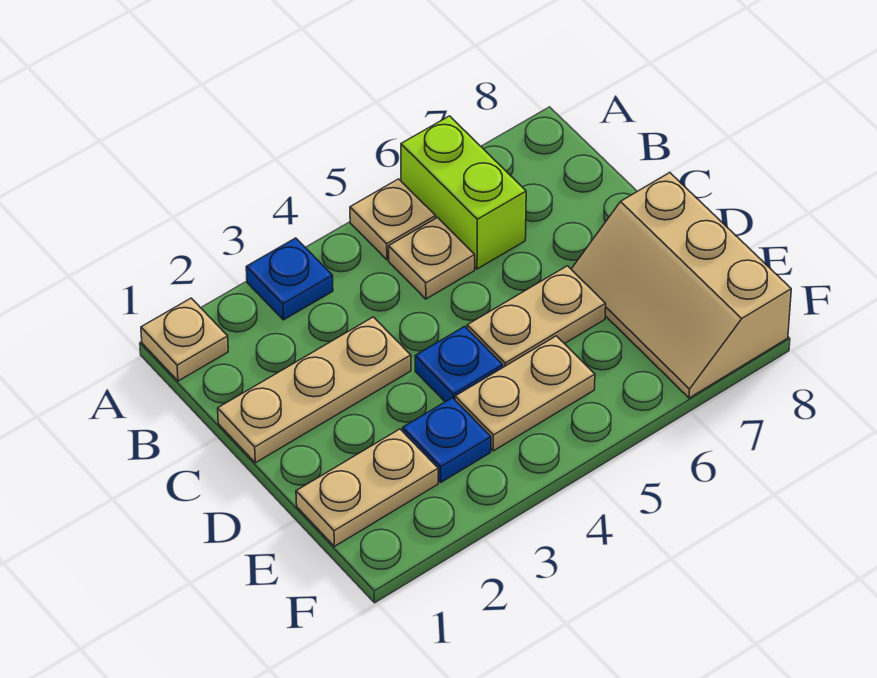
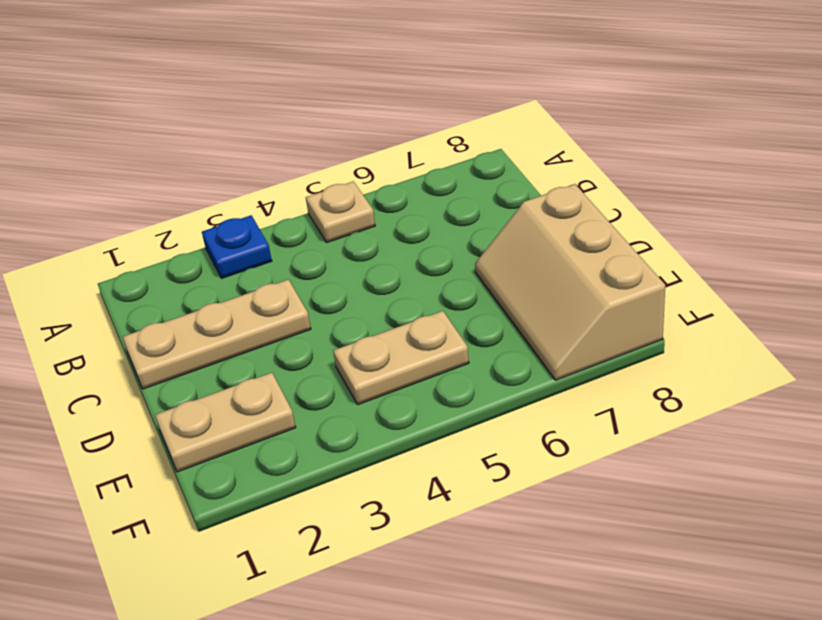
none -> tan plate A1 level 1
none -> lime brick A6:B6 level 1
none -> tan plate B5 level 1

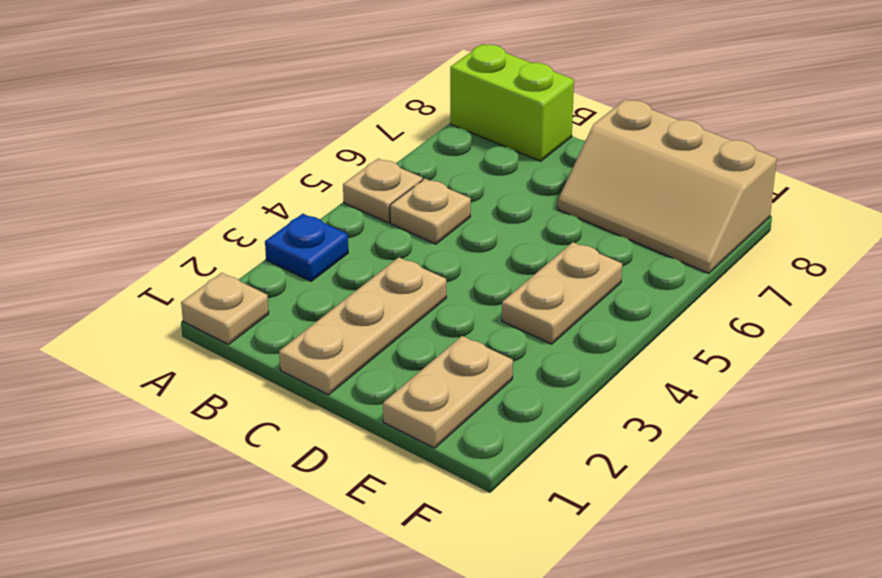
lime brick A8:B8 level 1 -> lime brick A6:B6 level 1
none -> blue plate D4 level 1
none -> tan plate D5:D6 level 1
none -> blue plate E3 level 1

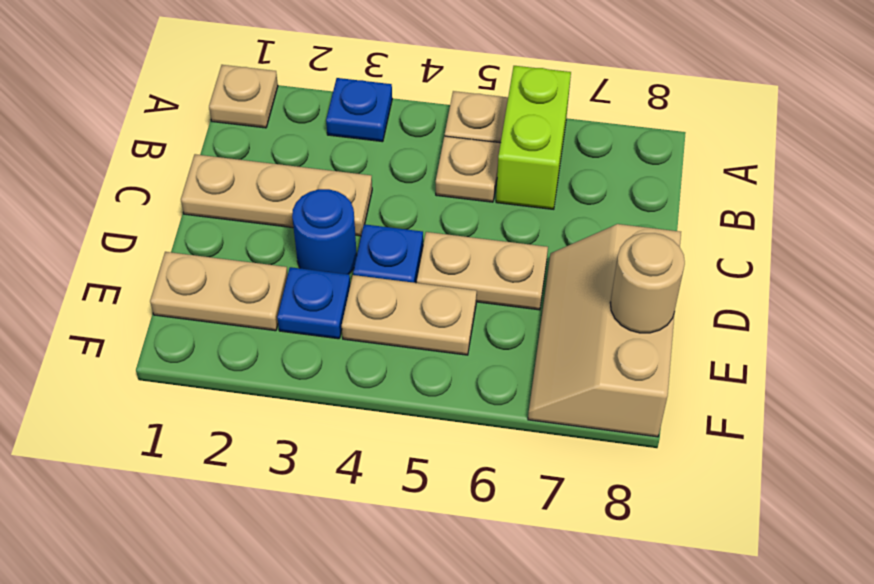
blue round brick D3 level 1 -> none
tan round brick E8 level 2 -> none

